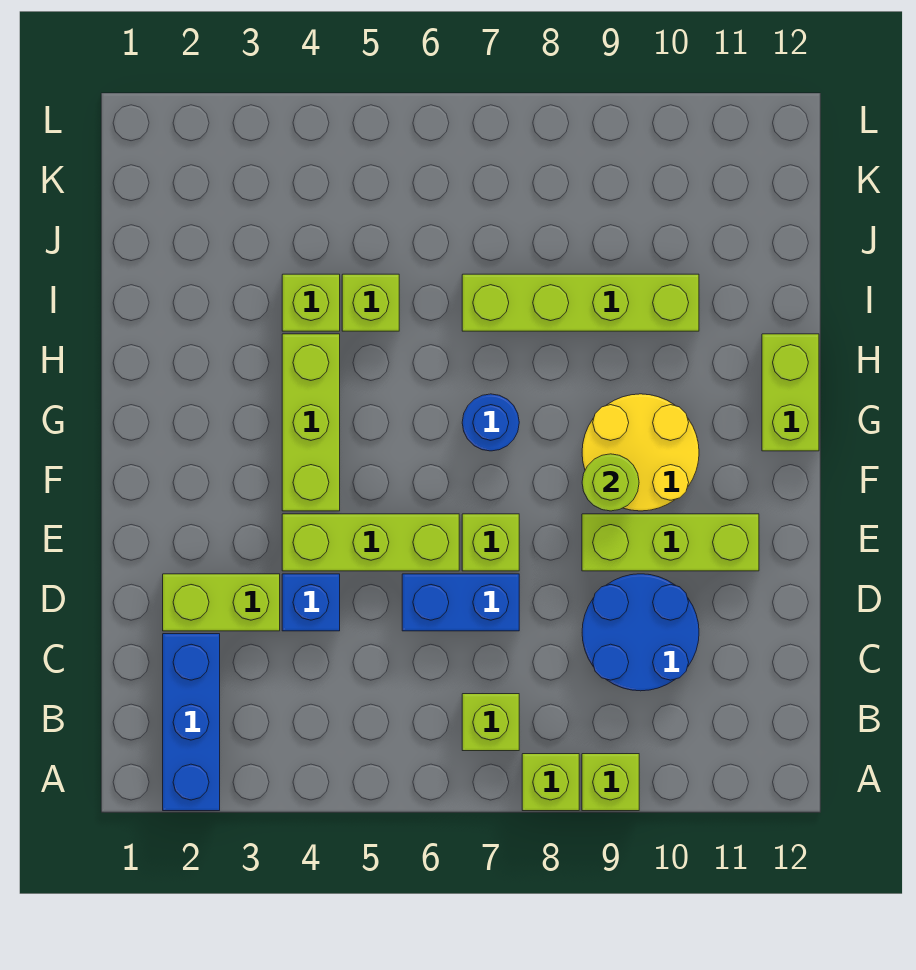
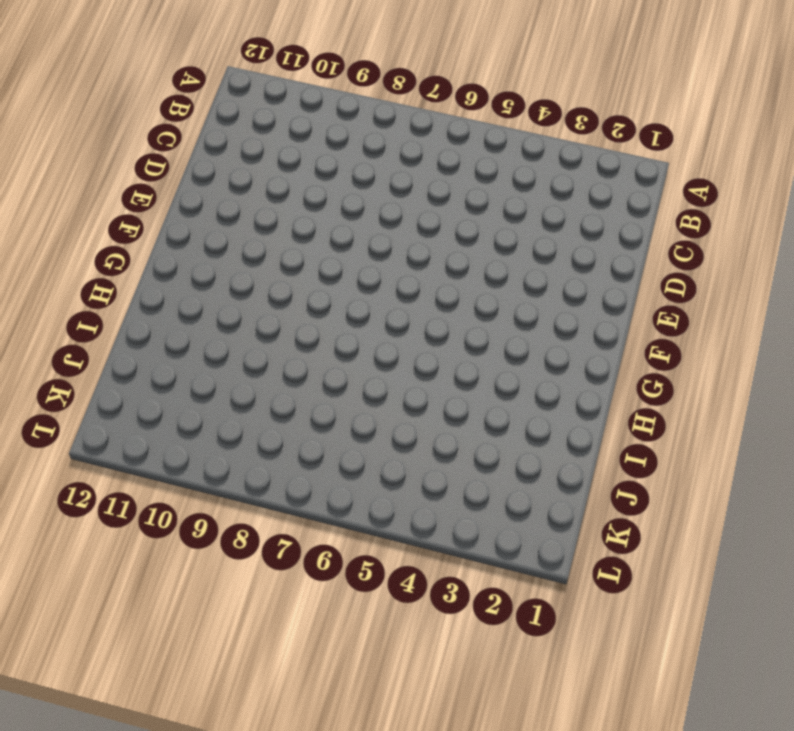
none -> blue brick A2:C2 level 1
none -> lime brick A8 level 1
none -> lime brick A9 level 1

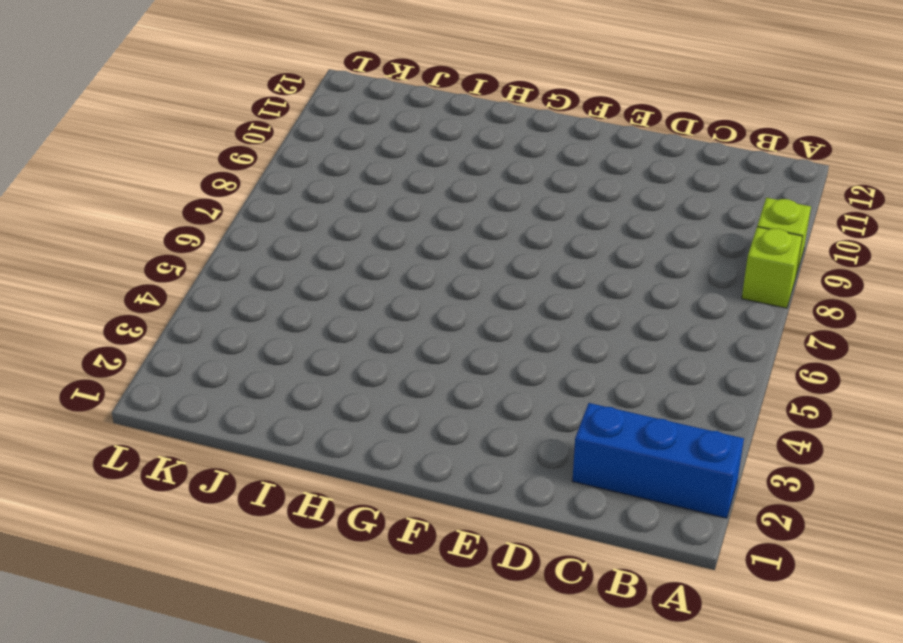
none -> lime brick B7 level 1
none -> blue round brick C9:D10 level 1
none -> lime brick D2:D3 level 1

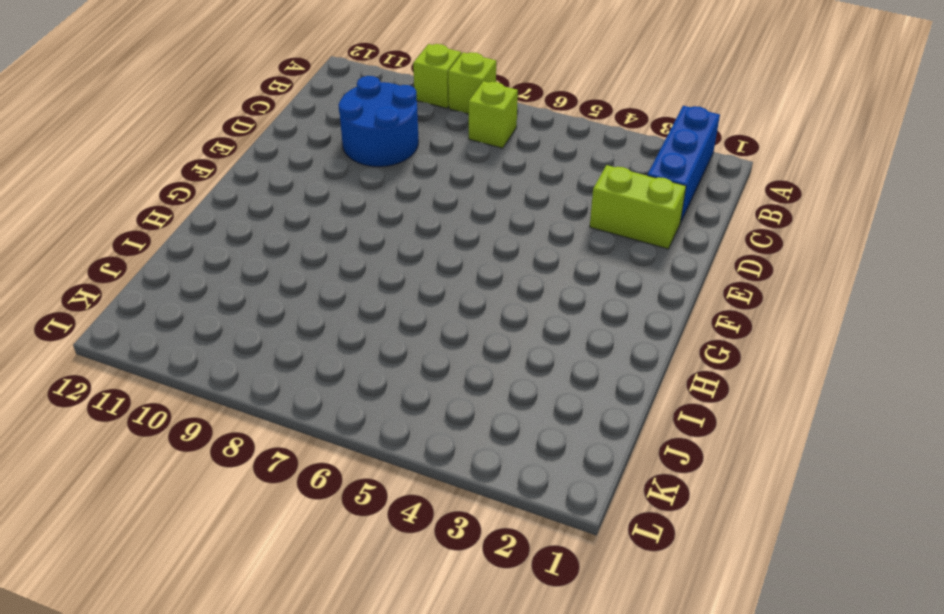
none -> blue brick D4 level 1
none -> blue brick D6:D7 level 1
none -> lime brick E4:E6 level 1

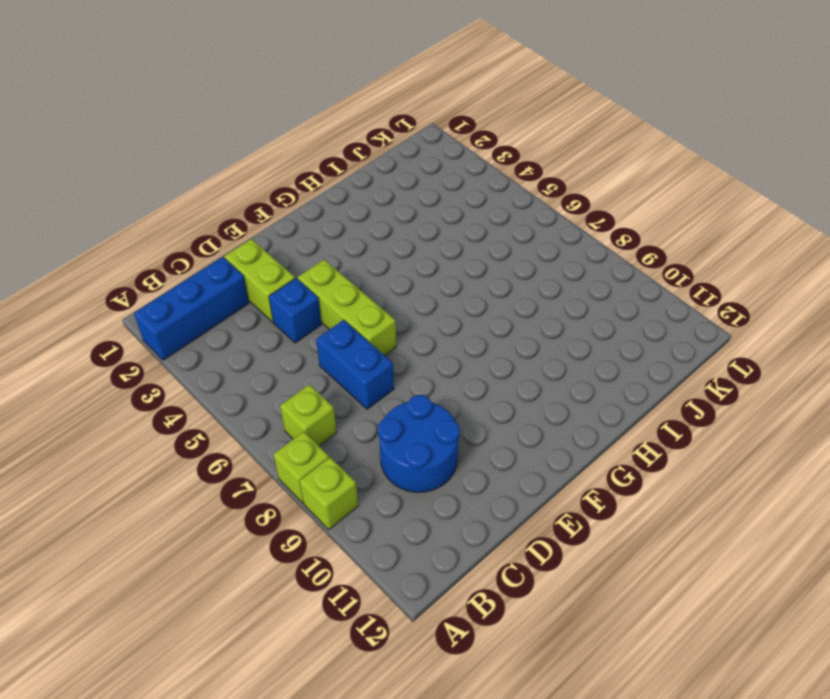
none -> lime brick E7 level 1
none -> lime brick E9:E11 level 1
none -> lime brick F4:H4 level 1

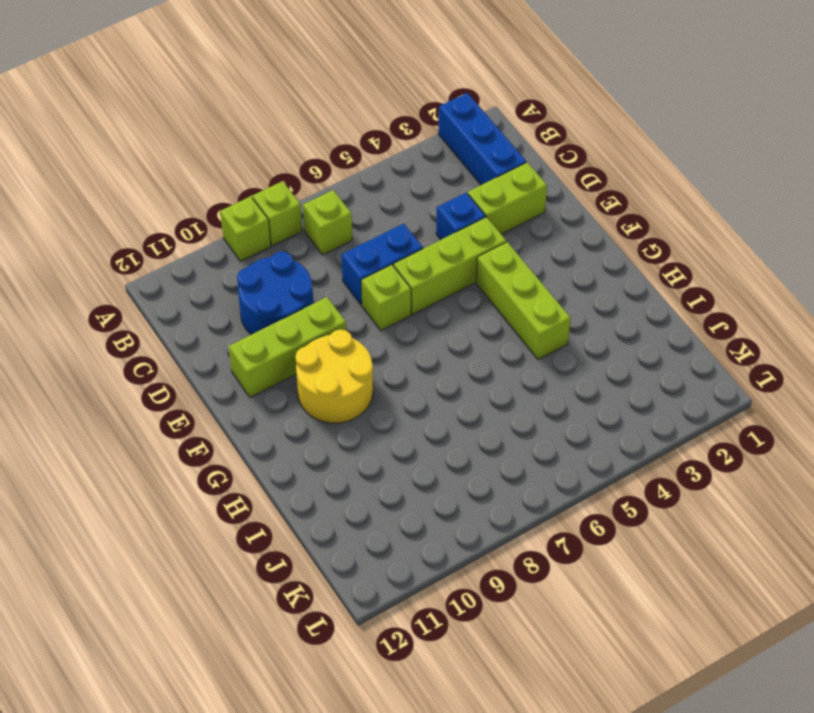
none -> blue round brick G7 level 1
none -> lime brick G12:H12 level 1
none -> lime brick I4 level 1

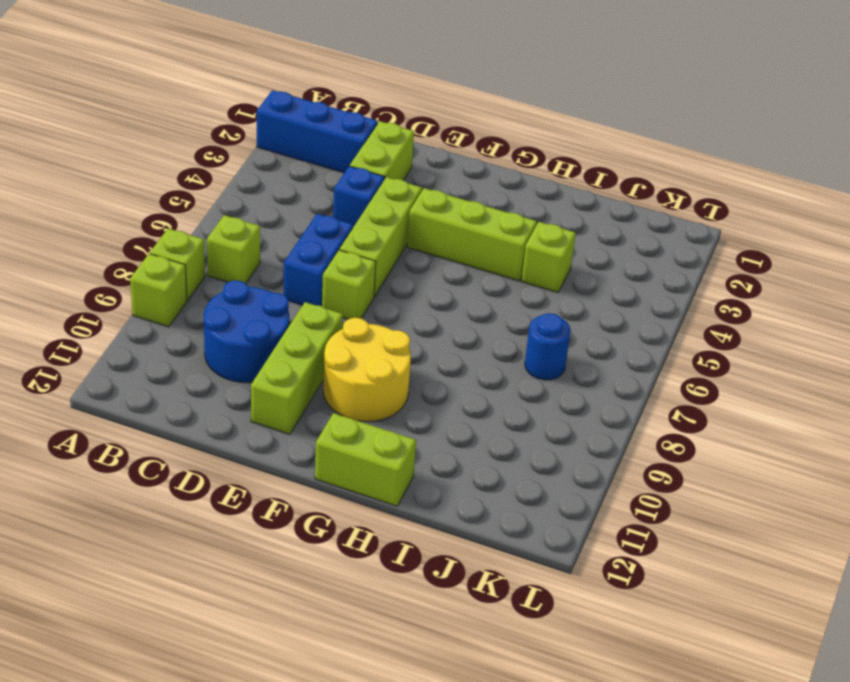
blue round brick J7 level 1 -> blue round brick G7 level 1
none -> lime brick I5 level 1
none -> lime brick I7:I10 level 1
none -> lime round brick F9 level 2

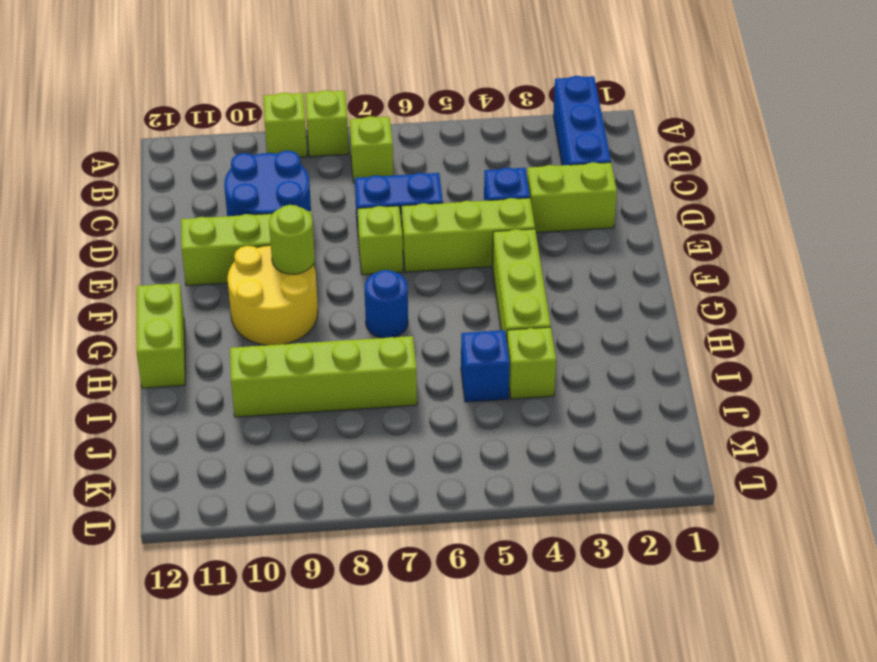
blue brick I5 level 1 -> lime brick I5 level 1

